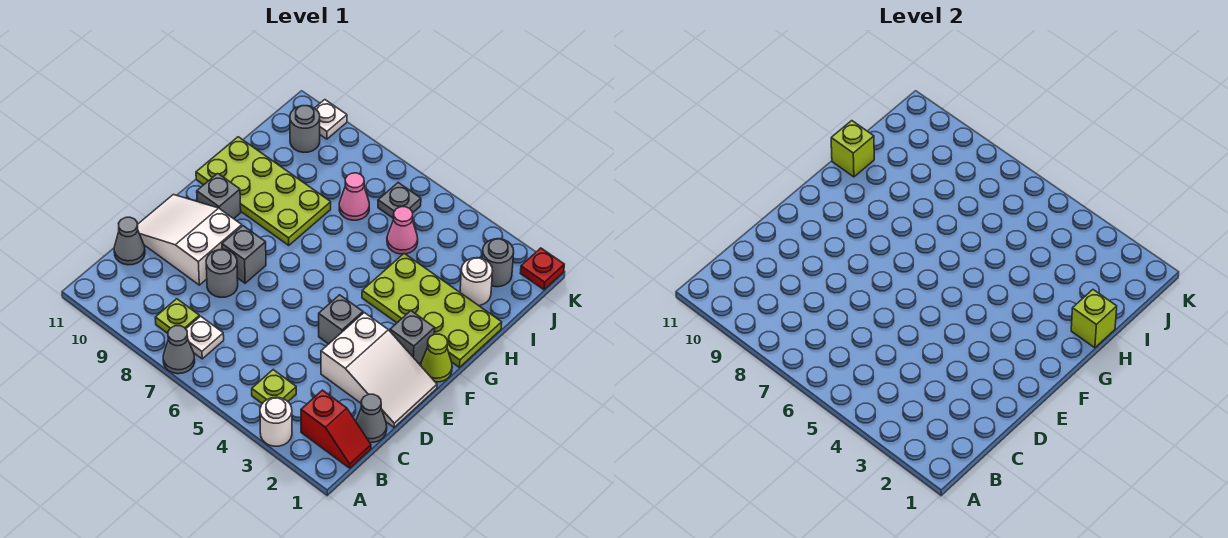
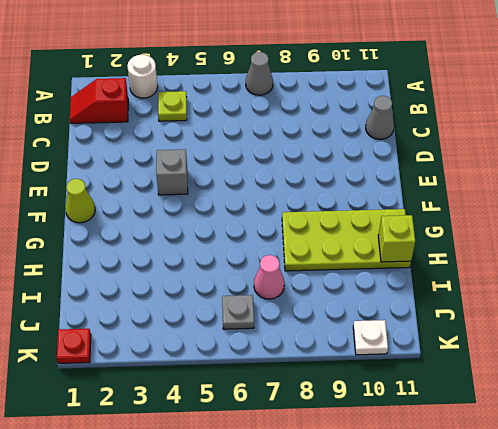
none -> white plate B7 level 1
none -> lime plate B8 level 1
none -> grey cone C1 level 1

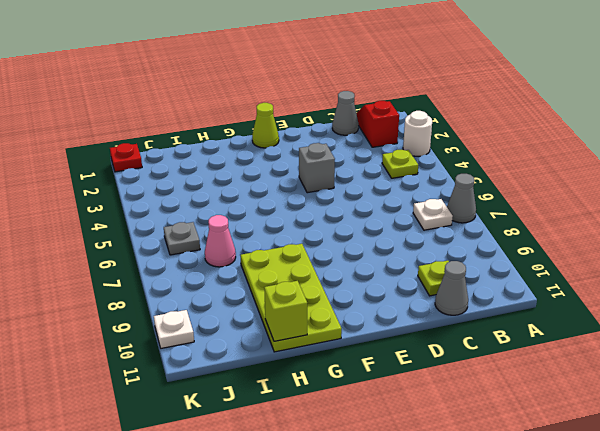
lime plate C10 level 1 -> lime plate B8 level 1
none -> white slope D1:E3 level 1 top 3
none -> grey round brick D8 level 1
none -> white slope D9:E11 level 1 top 9

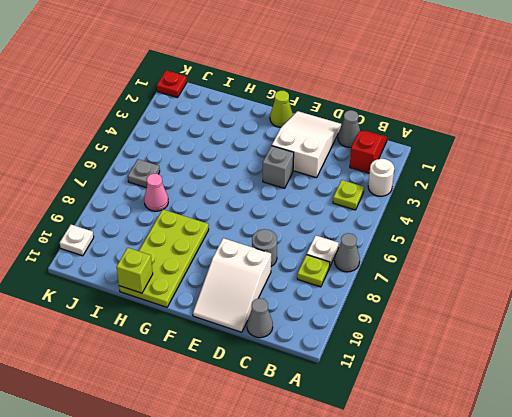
none -> grey brick E8 level 1
none -> grey brick F2 level 1
none -> grey brick F10 level 1

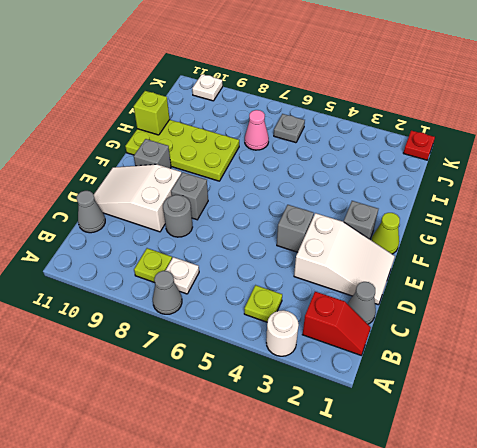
none -> lime plate G1:H4 level 1
none -> white round brick I2 level 1
none -> pink cone I5 level 1

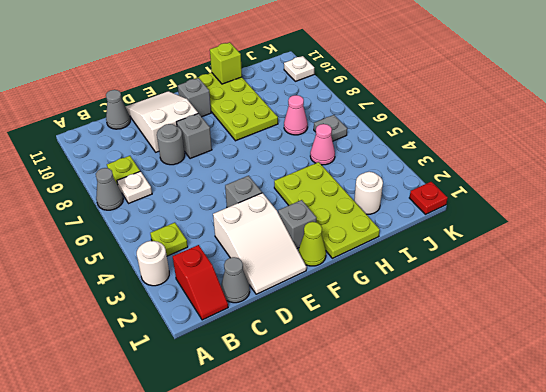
none -> grey round brick J2 level 1
none -> grey round brick J10 level 1
none -> lime brick H1 level 2

